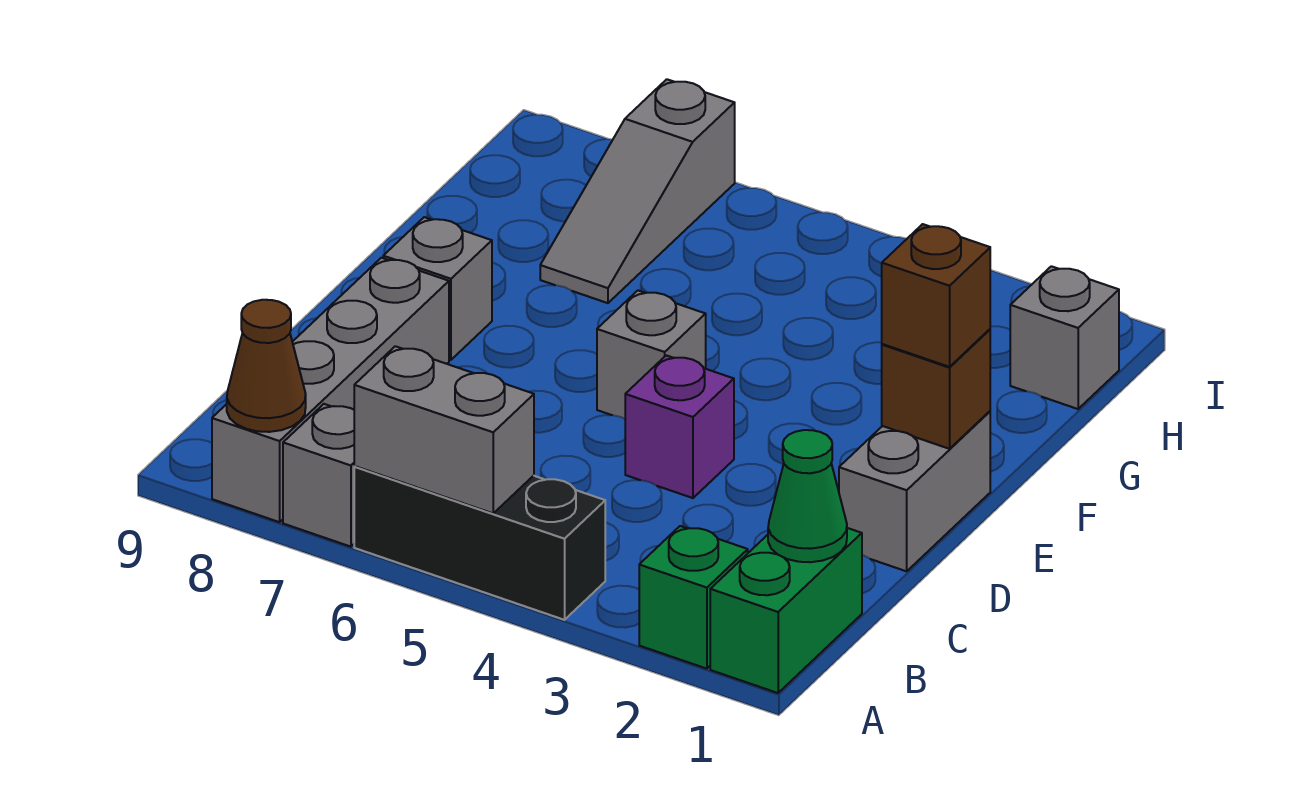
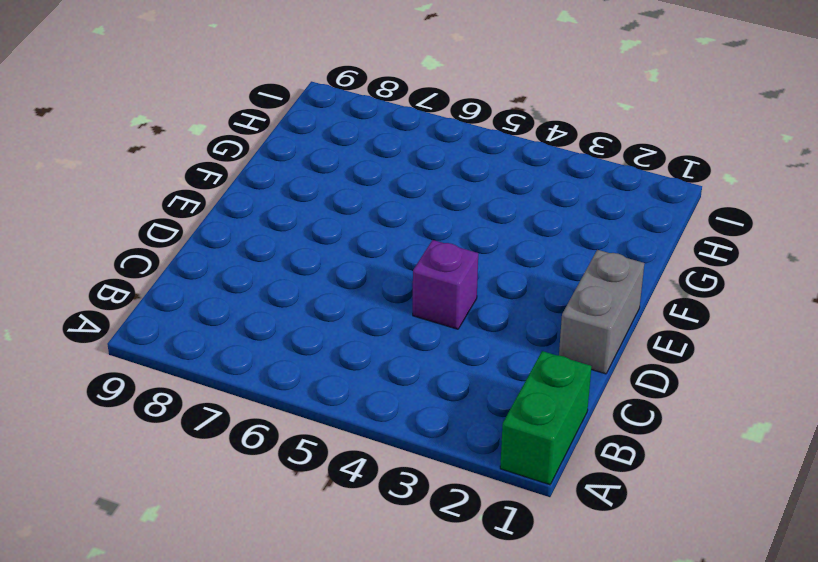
none -> green brick A2 level 1
none -> black brick A4:A6 level 1
none -> grey brick A7 level 1

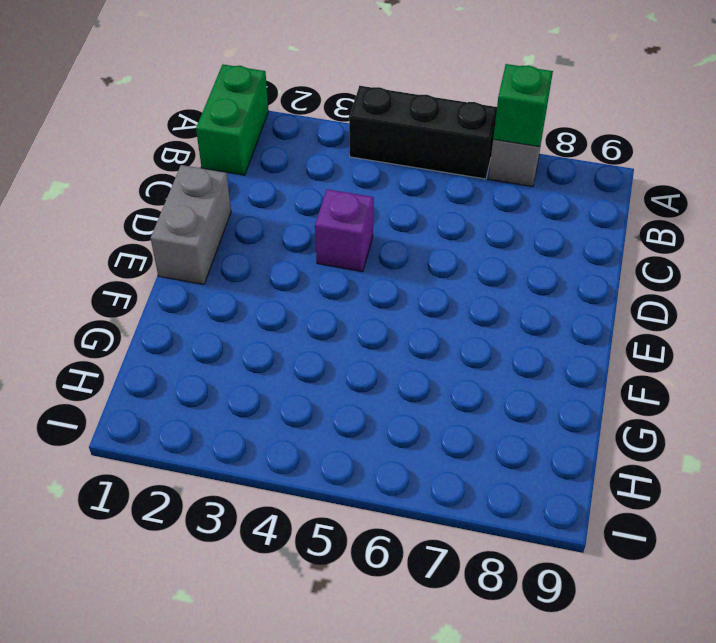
green brick A7 level 2 -> green brick A2 level 1
none -> grey brick A8:D8 level 1
none -> grey brick E5 level 1
none -> grey brick E8 level 1

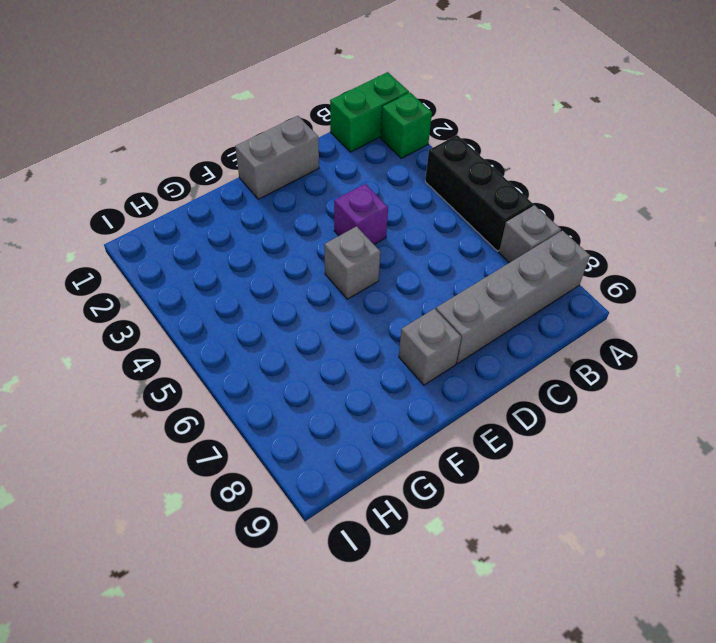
none -> grey slope G7:I7 level 1 top I
none -> grey brick H1 level 1
none -> grey brick A5:A6 level 2

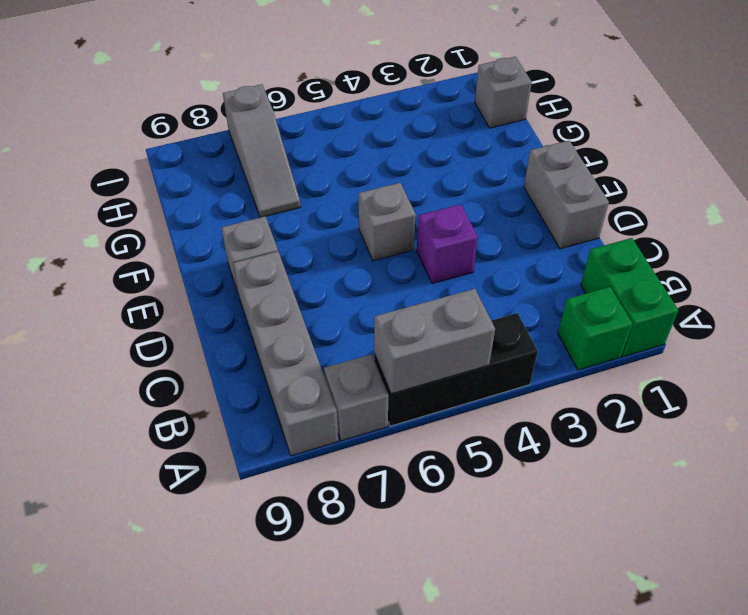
none -> brown cone A8 level 2
none -> green cone B1 level 2
none -> brown brick E1 level 2

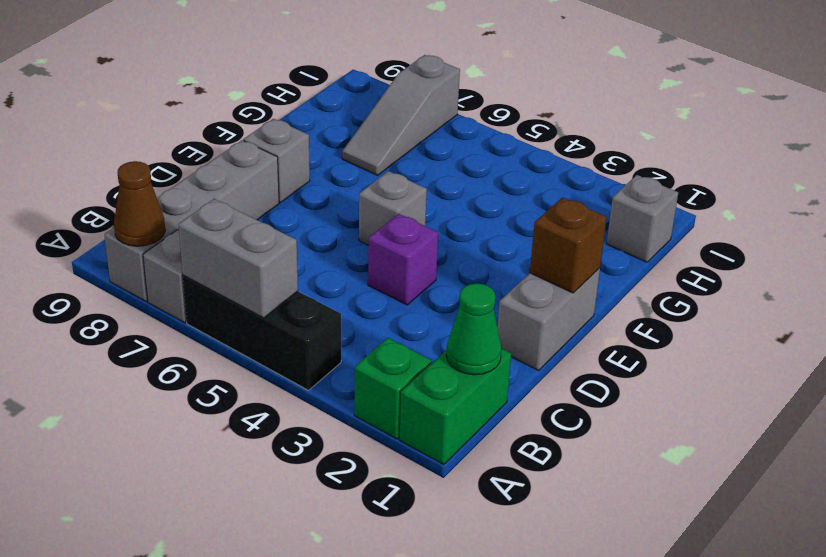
none -> brown brick E1 level 3

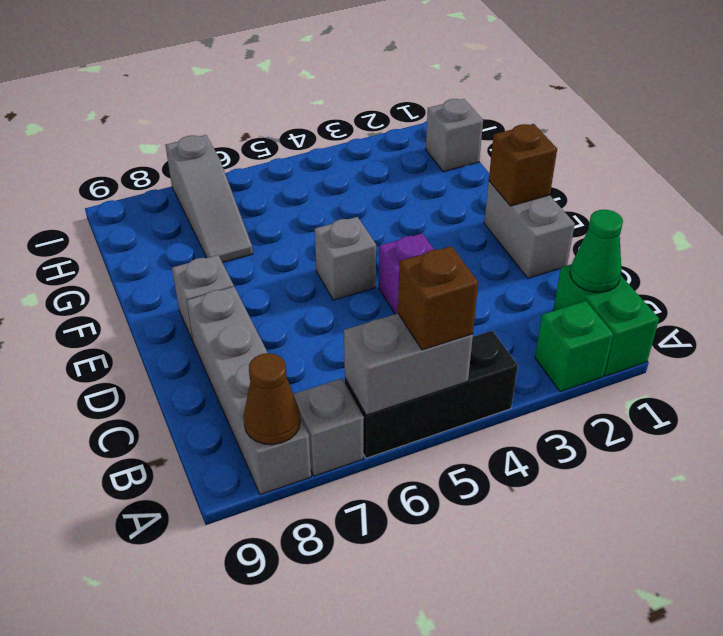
brown brick A5 level 3 -> brown brick E1 level 3

